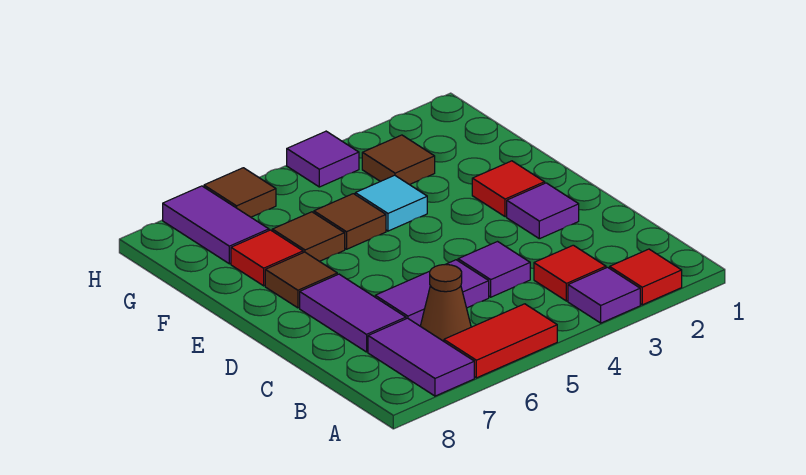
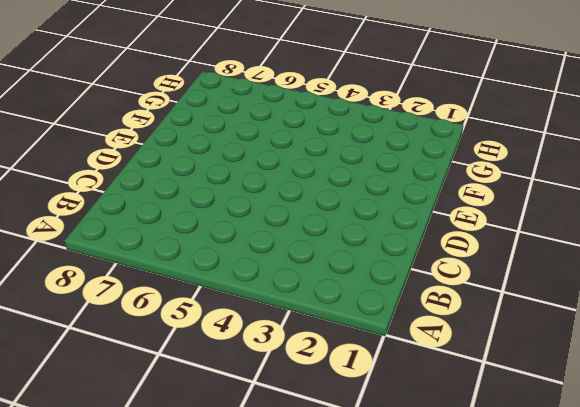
none -> red tile A2 level 1
none -> purple tile A3 level 1
none -> red tile A5:A6 level 1

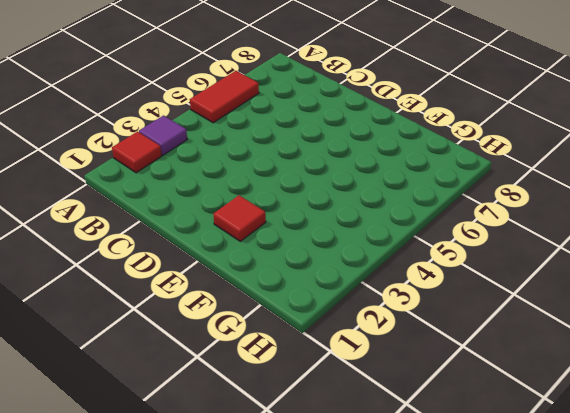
none -> purple tile A7:B7 level 1
none -> red tile B3 level 1
none -> brown cone B6 level 1

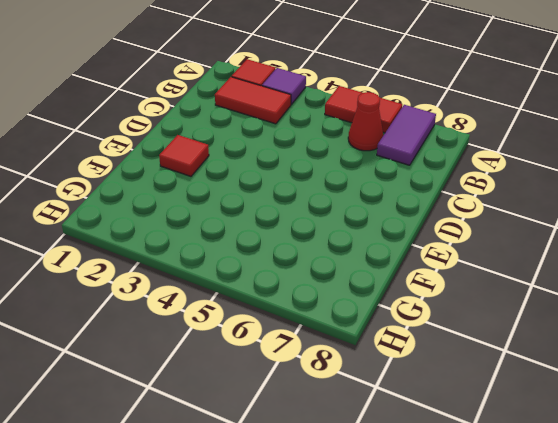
red tile B2:B3 level 1 -> red tile B3 level 1
red cone B6 level 1 -> brown cone B6 level 1
none -> purple tile C4 level 1
none -> purple tile C5:C6 level 1
none -> purple tile C7:D7 level 1

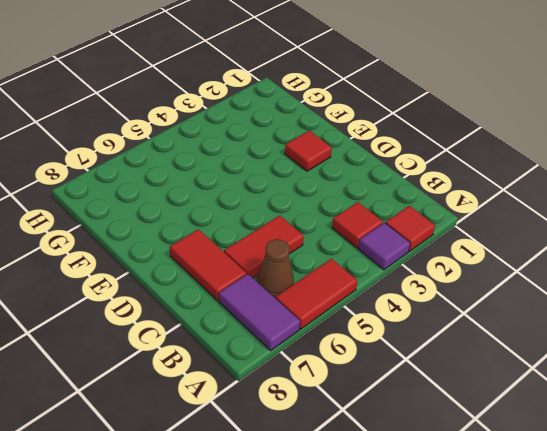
red tile C5:C6 level 1 -> purple tile C5:C6 level 1
red tile C7:D7 level 1 -> purple tile C7:D7 level 1
none -> purple tile C4 level 1
none -> purple tile D2 level 1
none -> brown tile E7 level 1

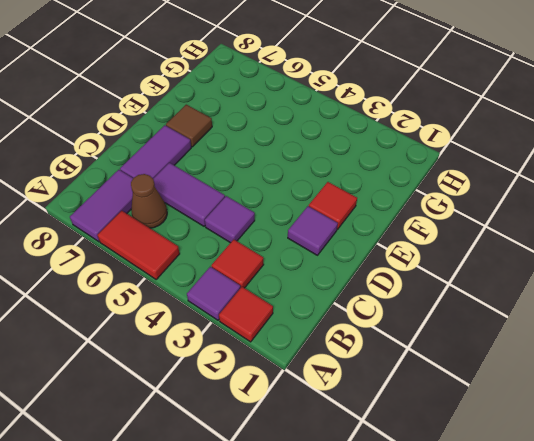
none -> cyan tile F4 level 1
none -> brown tile F5 level 1
none -> brown tile F6 level 1

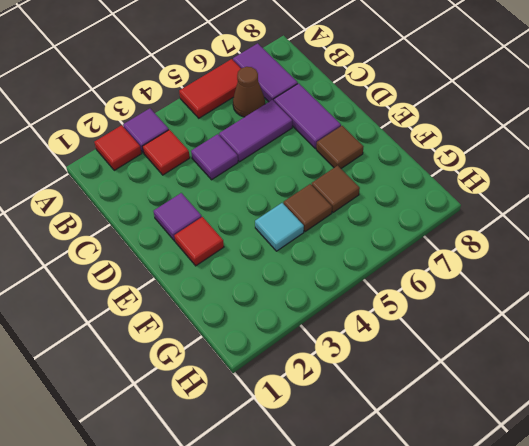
none -> red tile F7 level 1
none -> brown tile G3 level 1
none -> purple tile G7:H7 level 1

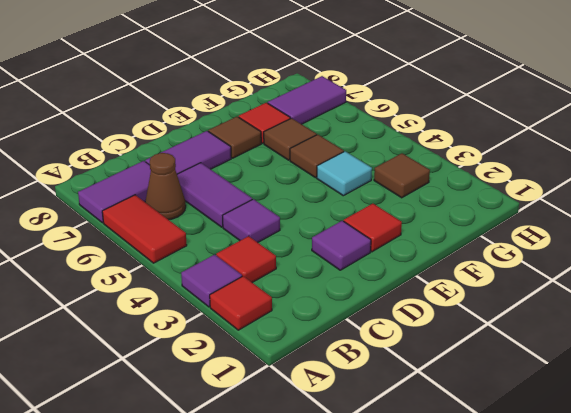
none -> purple tile H4 level 1
none -> brown tile H6 level 1

